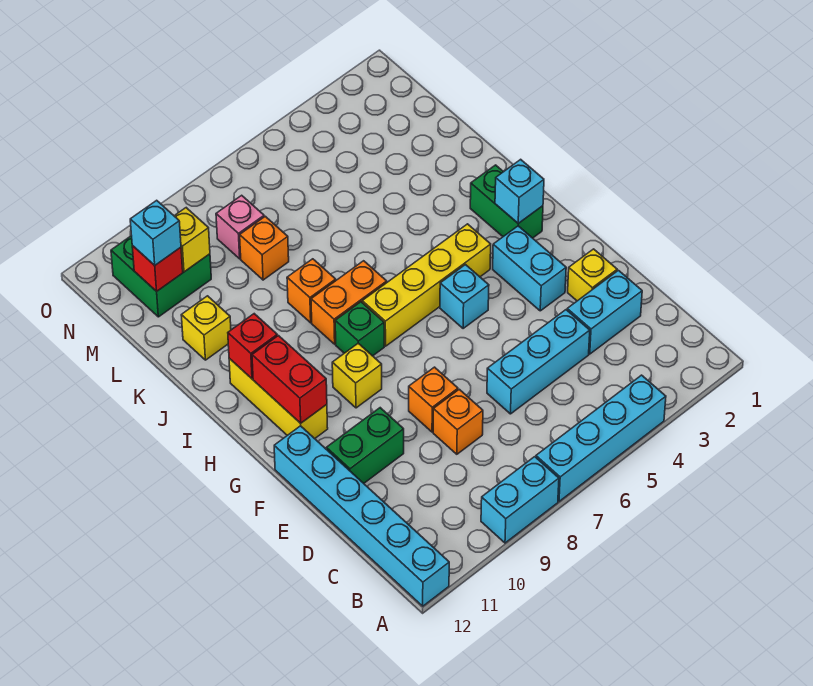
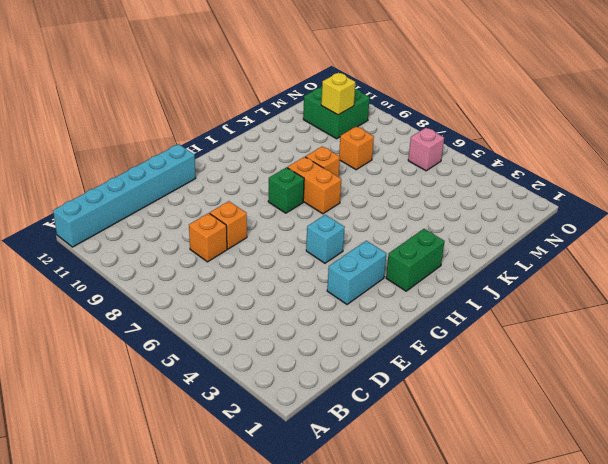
pink brick N6 level 1 -> pink brick M8 level 1
none -> cyan brick A4:A7 level 1
none -> cyan brick A8:A9 level 1
none -> cyan brick D2:D3 level 1

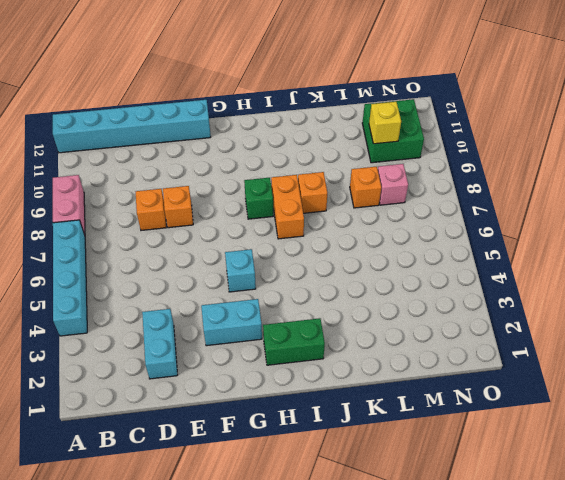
pink brick A8:A9 level 1 -> cyan brick A8:A9 level 1
none -> cyan brick D4:D6 level 1
none -> yellow brick E2 level 1
none -> green brick E10:E11 level 1

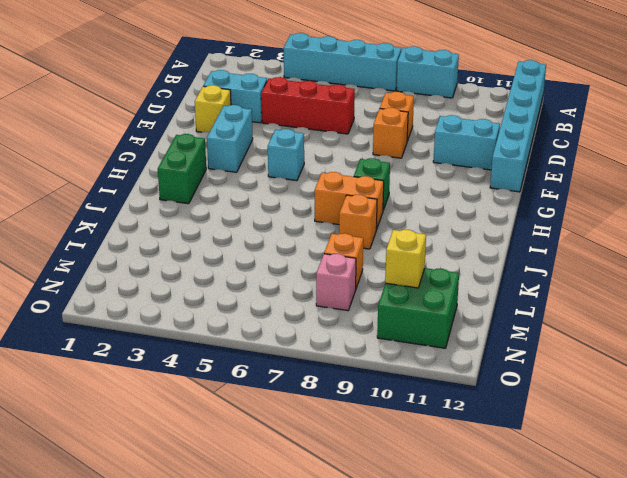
red brick D4:D6 level 1 -> cyan brick D4:D6 level 1
cyan brick E10:E11 level 1 -> green brick E10:E11 level 1
none -> yellow brick G9 level 1
none -> yellow brick G11:I11 level 1
none -> yellow brick H4:H7 level 1

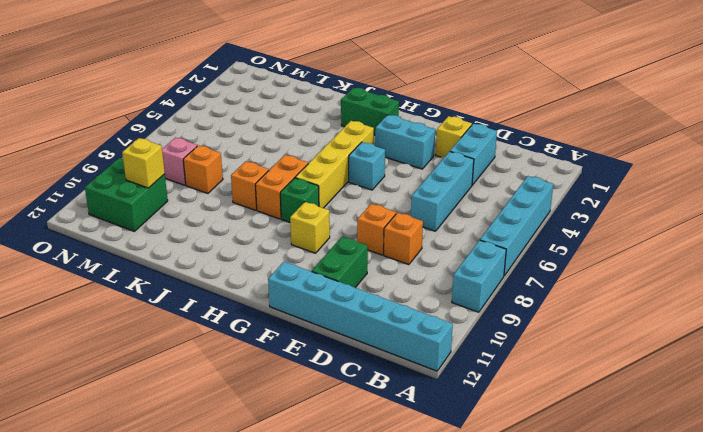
none -> yellow brick G11:I11 level 1
none -> yellow brick K11 level 1
none -> red brick G11:H11 level 2

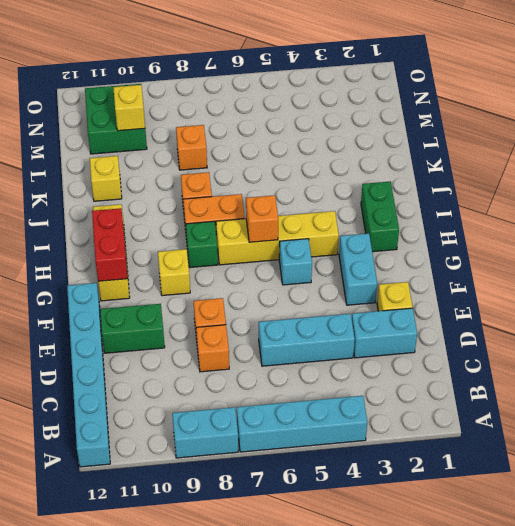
orange brick H6 level 2 -> none
none -> pink brick M8 level 1
none -> cyan brick H2 level 2
none -> red brick I11 level 2

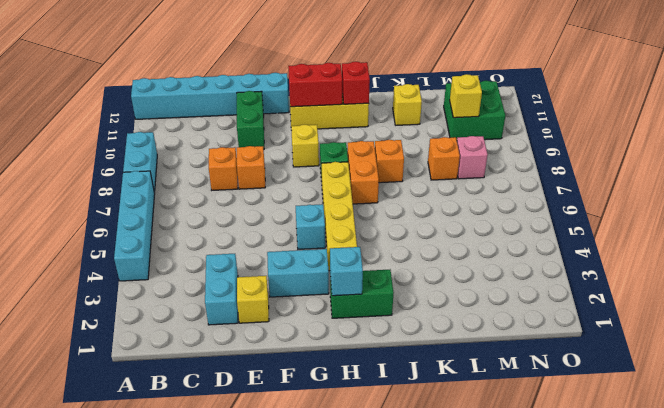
none -> cyan brick D4:D6 level 1
none -> red brick M11 level 2
none -> cyan brick M11 level 3

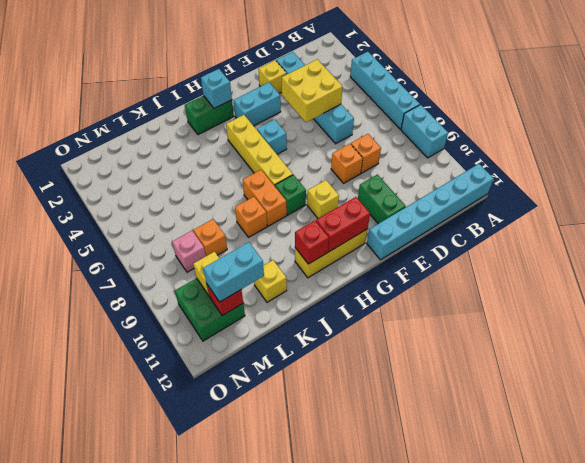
yellow brick D4:E5 level 2 -> none
cyan brick L11:M11 level 3 -> cyan brick M11 level 3

